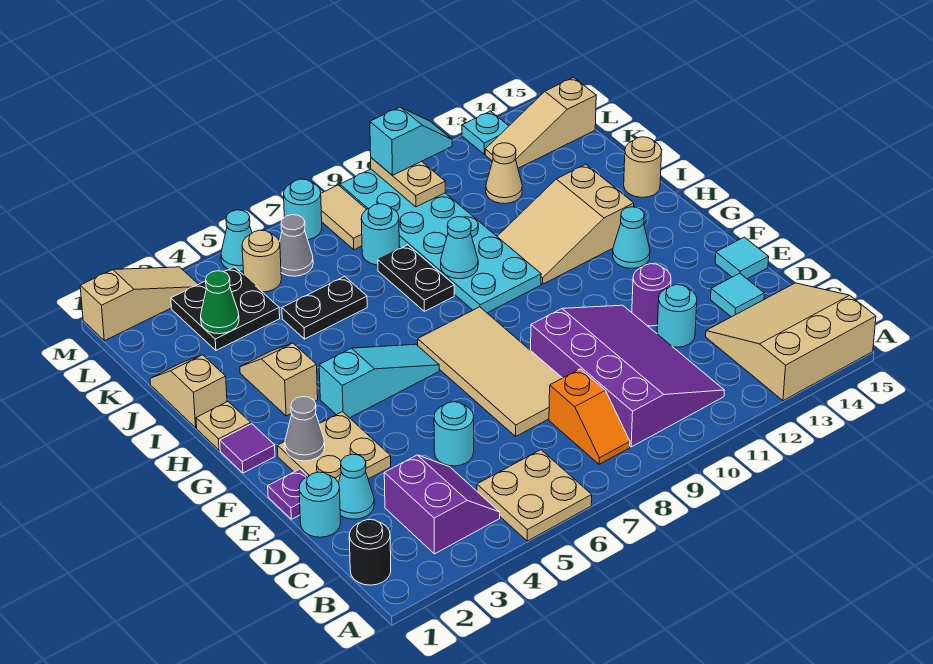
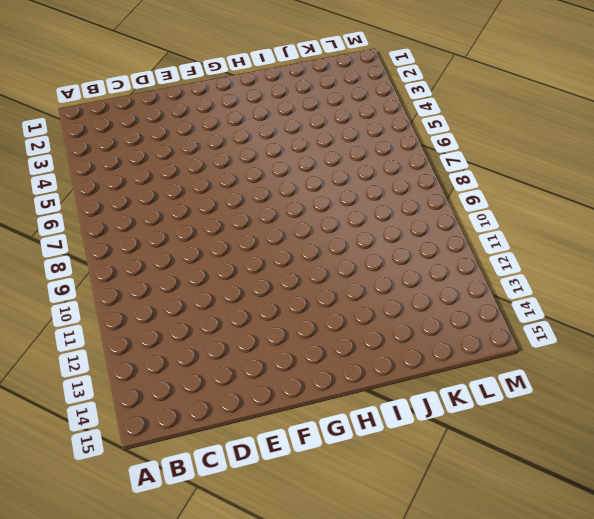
none -> tan plate A5:B6 level 1
none -> tan slope A13:C15 level 1 top A
none -> black round brick B1 level 1
none -> purple slope B3:C4 level 1 top 3

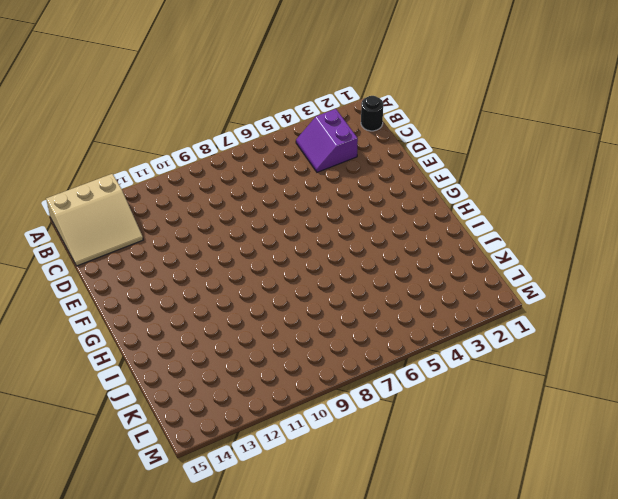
none -> tan plate A5:B6 level 1
none -> orange slope B8:C8 level 1 top C
none -> purple slope B9:E11 level 1 top 9
none -> cyan round brick D1 level 1

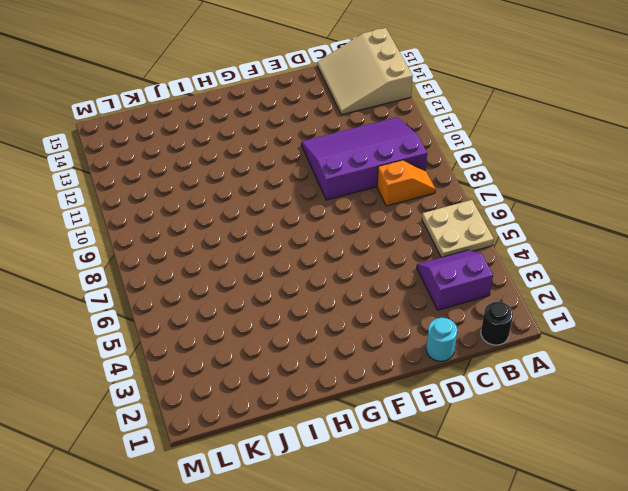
none -> cyan cone D2 level 1
none -> cyan round brick D5 level 1
none -> tan tile D7:G8 level 1
none -> cyan round brick D12 level 1

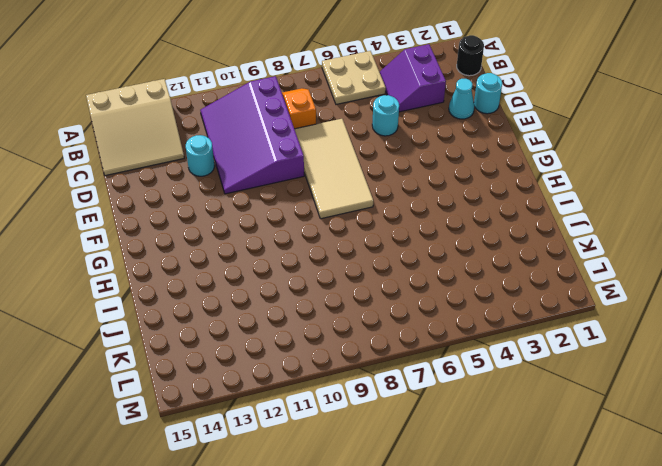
none -> cyan tile D14 level 1
none -> purple plate E1 level 1
none -> tan plate E2:F3 level 1
none -> purple round brick E12 level 1

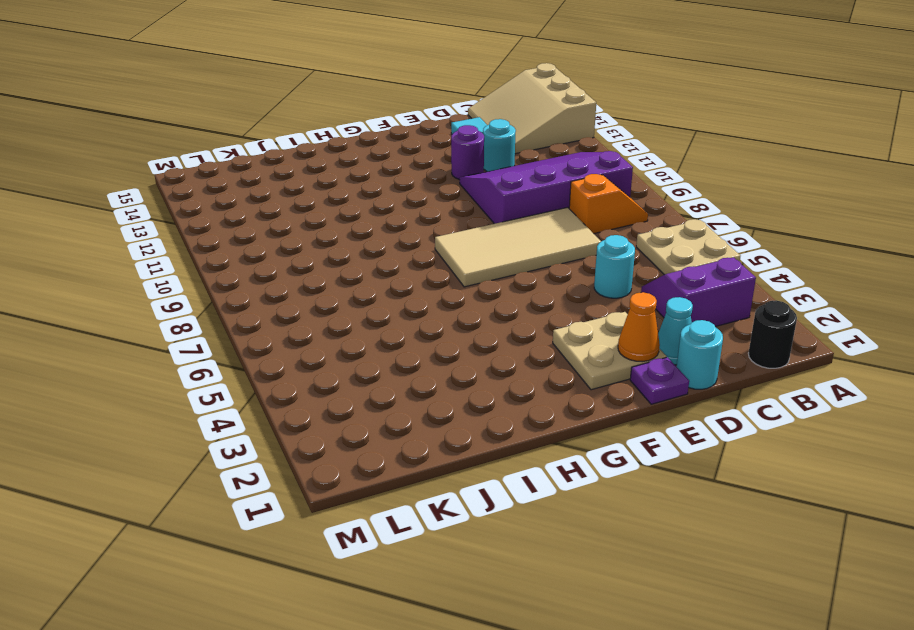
orange cone E2 level 2 -> none
none -> cyan tile E15 level 1
none -> purple tile G1 level 1
none -> cyan slope G4:G6 level 1 top 4
none -> cyan cone G13 level 1

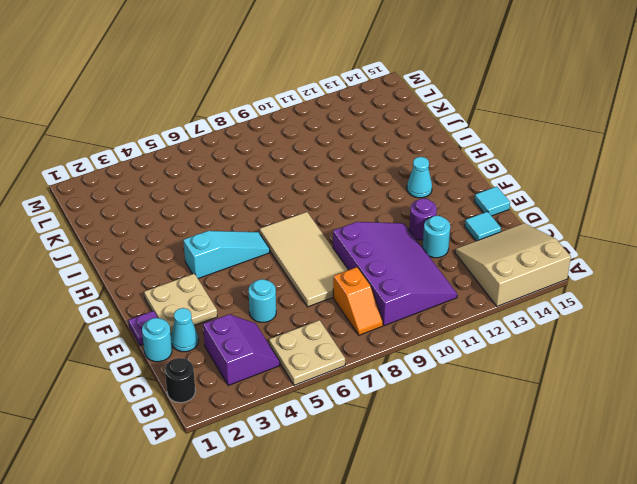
none -> purple tile G1 level 1
none -> tan plate H1 level 1
none -> tan slope H3:I3 level 1 top H
none -> cyan plate H9:M10 level 1

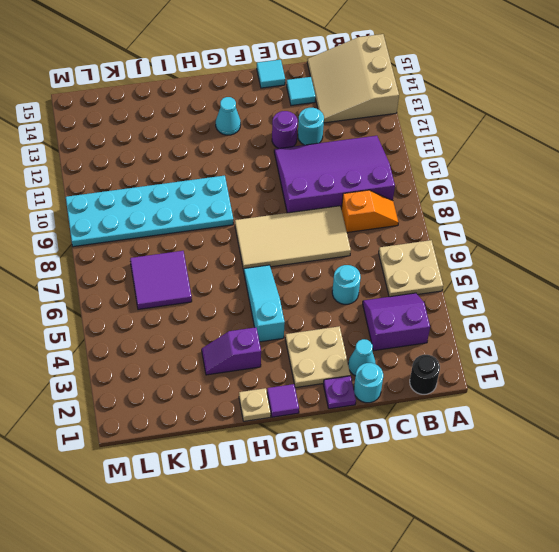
purple slope H3:I3 level 1 top H -> tan slope H3:I3 level 1 top H
purple tile J6:K7 level 1 -> black plate J5:J6 level 1
none -> tan slope H11:I13 level 1 top 13
none -> tan slope I1:J1 level 1 top I
none -> black plate I8:J8 level 1
none -> tan round brick I15 level 1

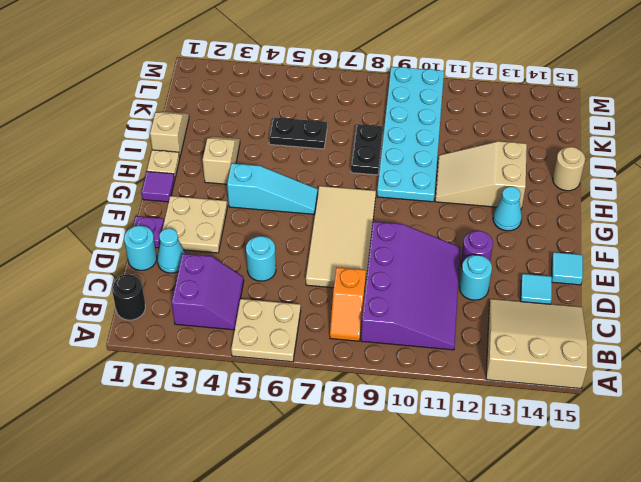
none -> black plate K3:L4 level 1
none -> cyan round brick K8 level 1
none -> tan cone K12 level 1
none -> tan round brick L5 level 1

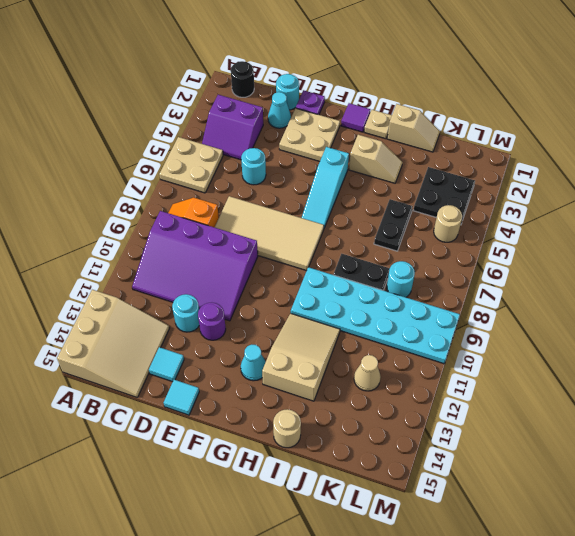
none -> grey cone L6 level 1
none -> tan tile L8:M8 level 1
none -> tan slope L13:L15 level 1 top 15
none -> tan slope M1:M3 level 1 top 1

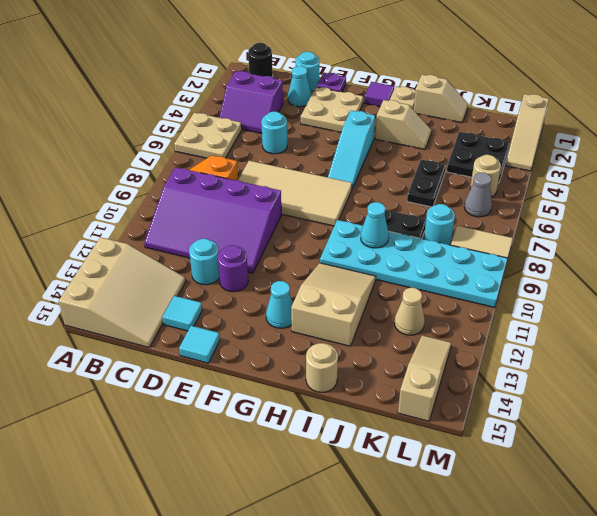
none -> cyan cone M5 level 1
none -> cyan round brick M7 level 1
none -> cyan plate M13 level 1
none -> grey cone F2 level 2

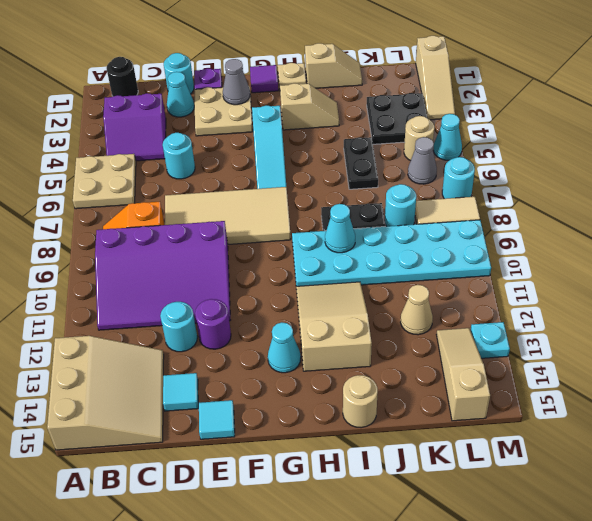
none -> green cone K3 level 2
none -> tan plate L10:M10 level 2
none -> cyan slope M10:M11 level 3 top 10

